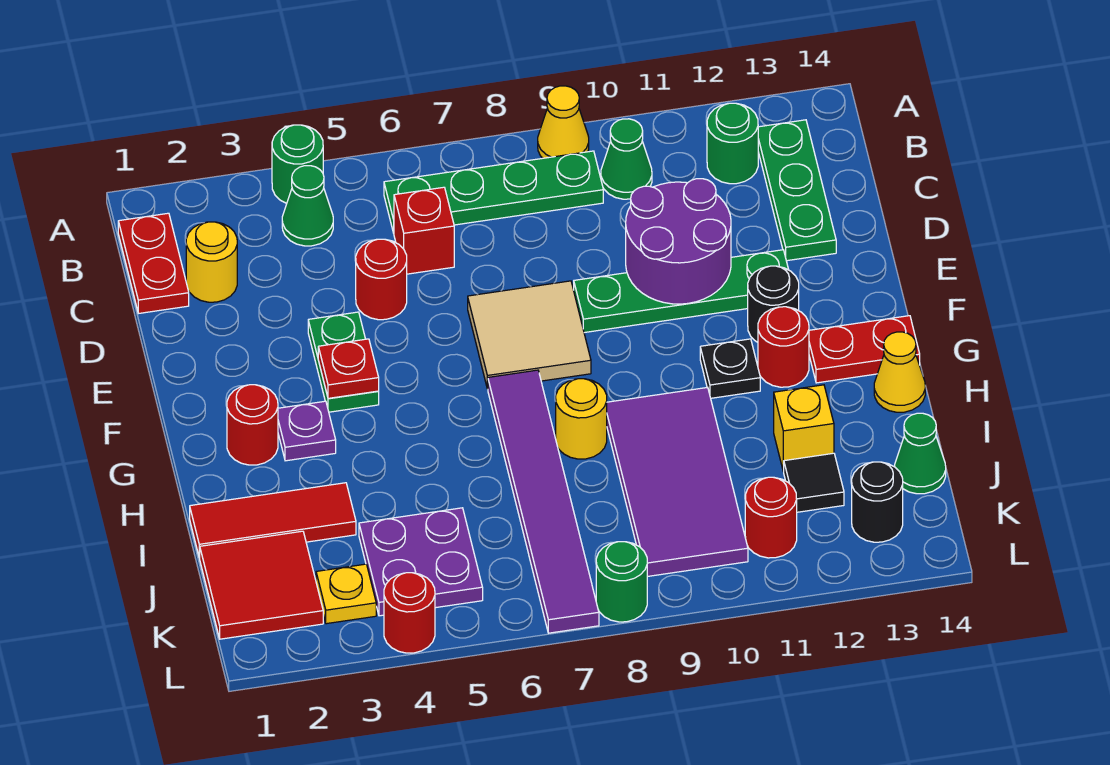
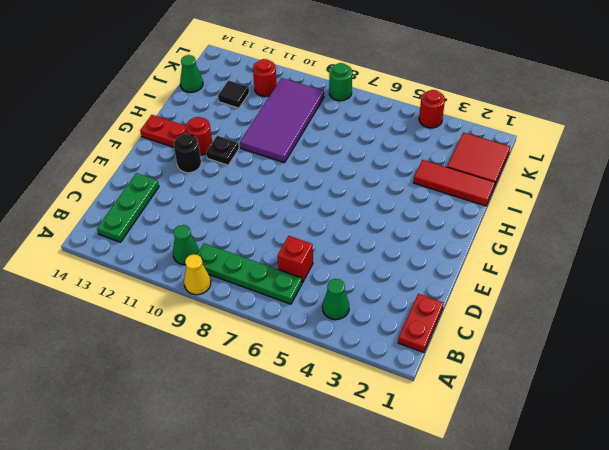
none -> green round brick A4 level 1
none -> green round brick B12 level 1
none -> yellow round brick C2 level 1
none -> red round brick D5 level 1

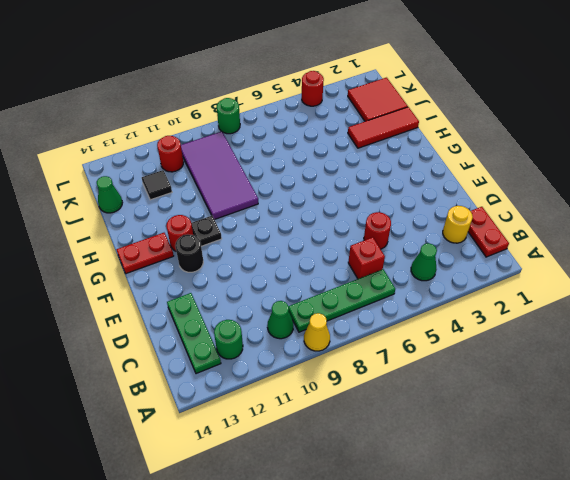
none -> green round brick A4 level 1
none -> green plate E4:F4 level 1
none -> tan tile E7:F8 level 1
none -> green plate E9:E12 level 1

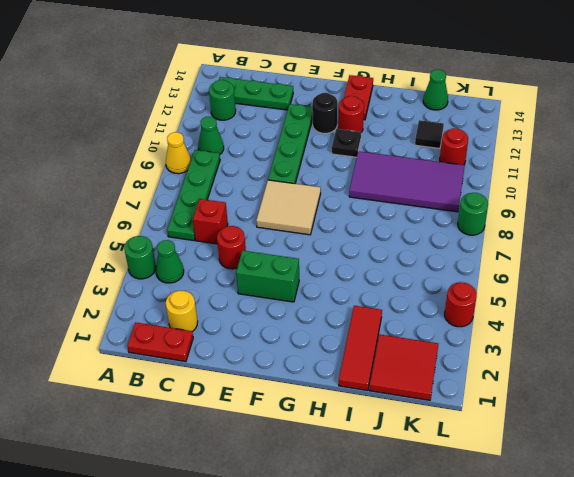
green brick E4:F4 level 1 -> green plate E4:F4 level 1
none -> red round brick G2 level 1
none -> purple plate G3 level 1
none -> purple tile G7:L7 level 1
none -> yellow round brick H8 level 1

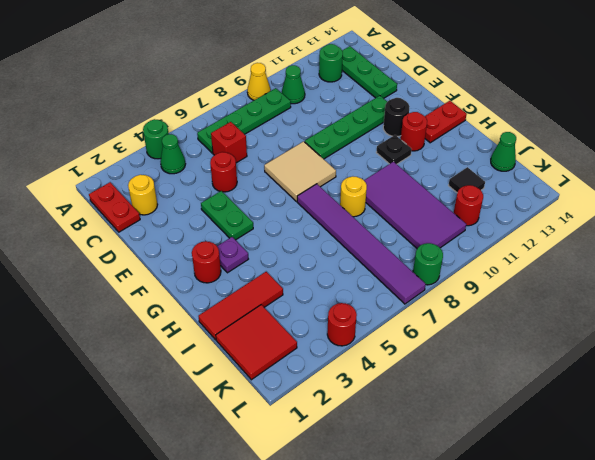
none -> yellow cone H14 level 1
none -> yellow brick I12 level 1
none -> purple plate J4:K5 level 1
none -> yellow plate K3 level 1

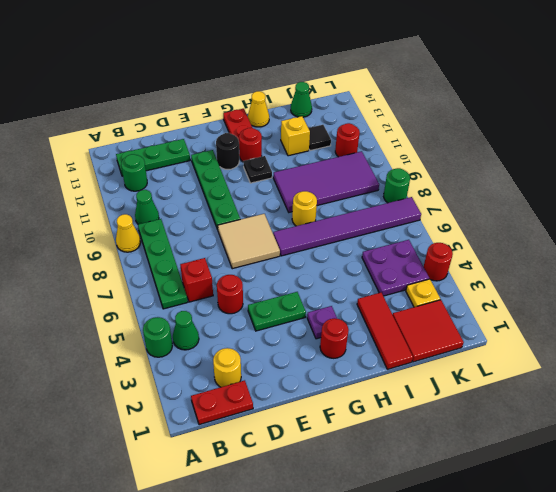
none -> black round brick K13 level 1
none -> purple round brick D10:E11 level 2
none -> red plate F4 level 2

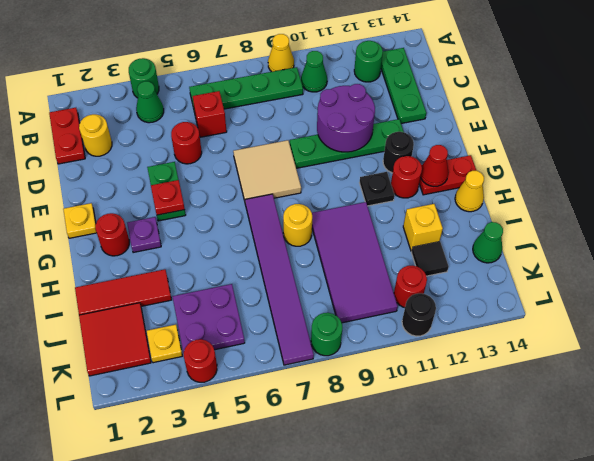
yellow plate F1 level 1 -> none
red cone G13 level 2 -> none
black round brick L11 level 1 -> black round brick K13 level 1

